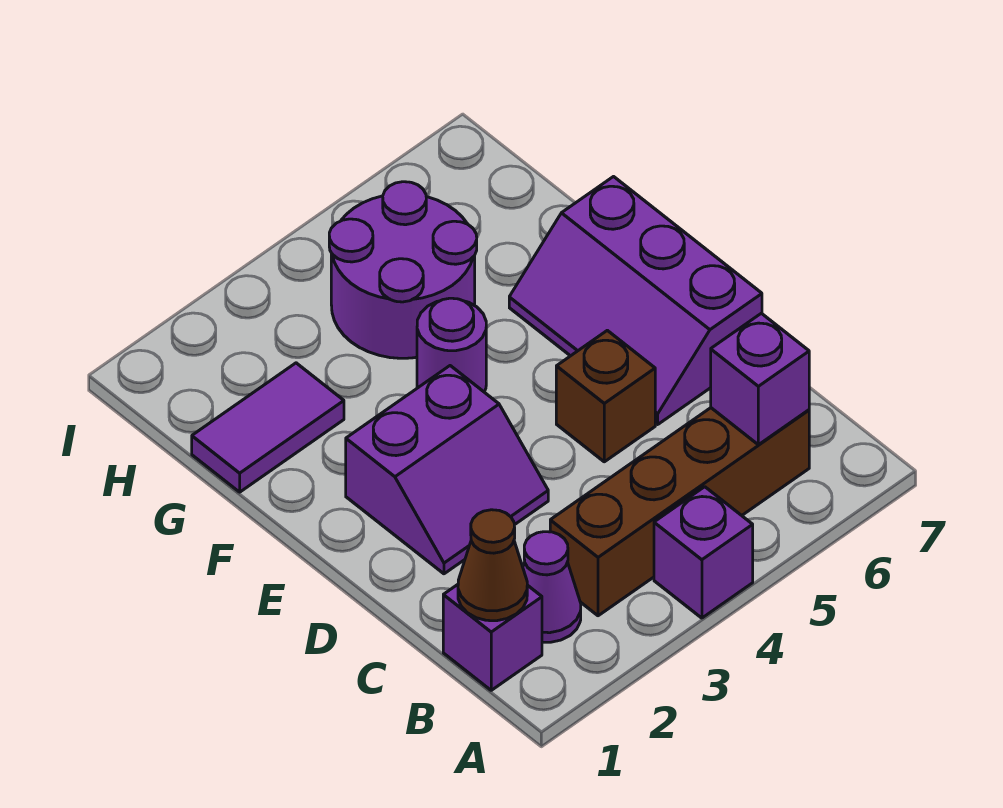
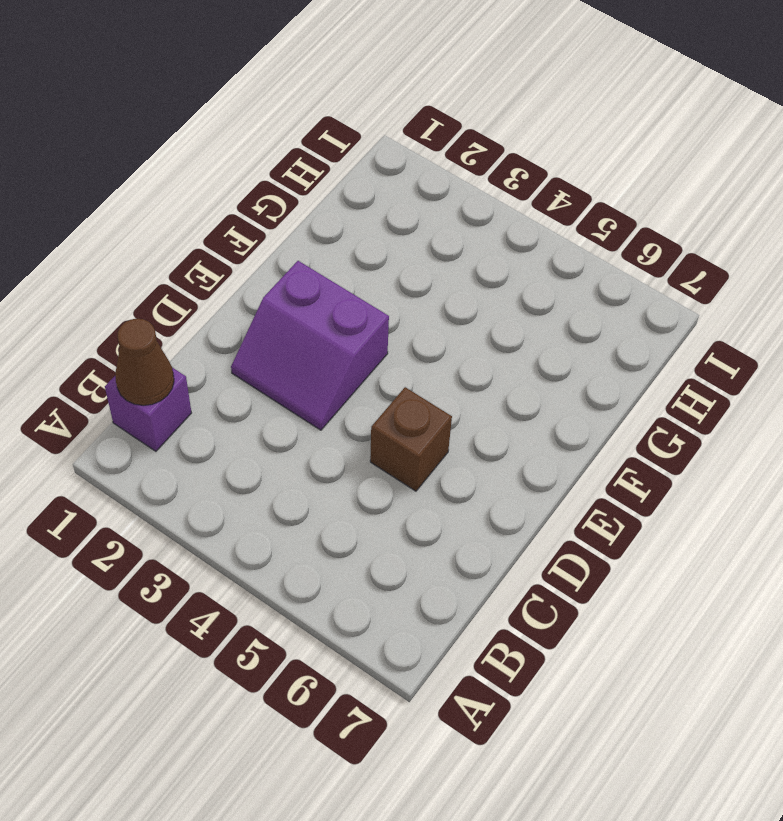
none -> purple brick A4 level 1
none -> purple cone B2 level 1
none -> brown brick B3:B6 level 1

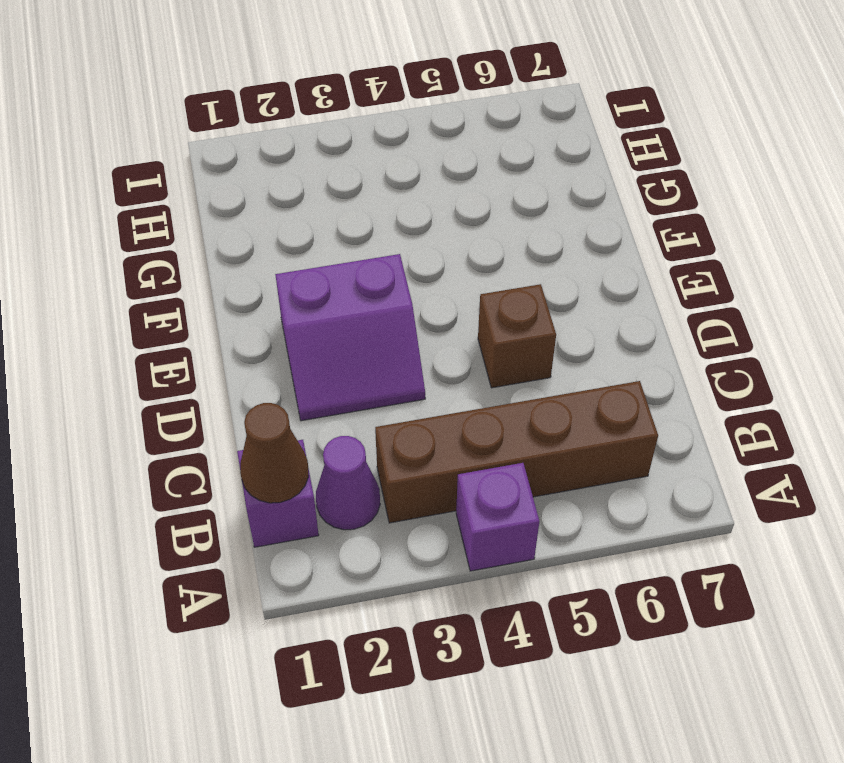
none -> purple slope D6:F7 level 1 top 7
none -> purple round brick F4 level 1
none -> purple tile G1:G2 level 1

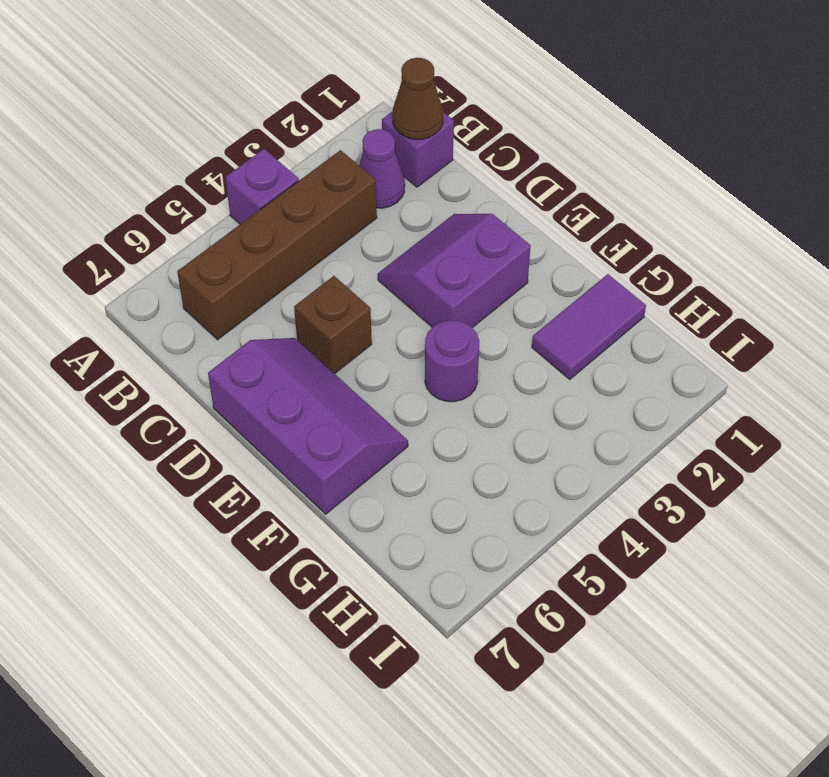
none -> purple round brick G4:H5 level 1
none -> purple brick B6 level 2

